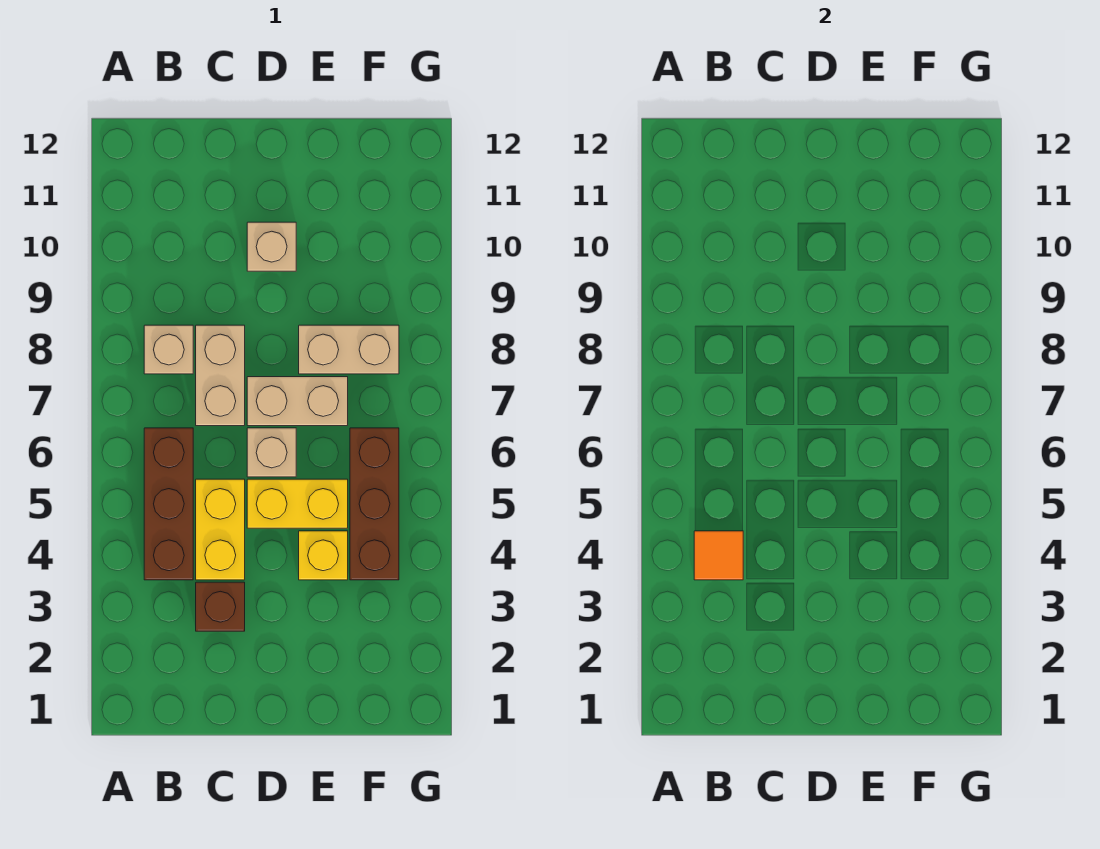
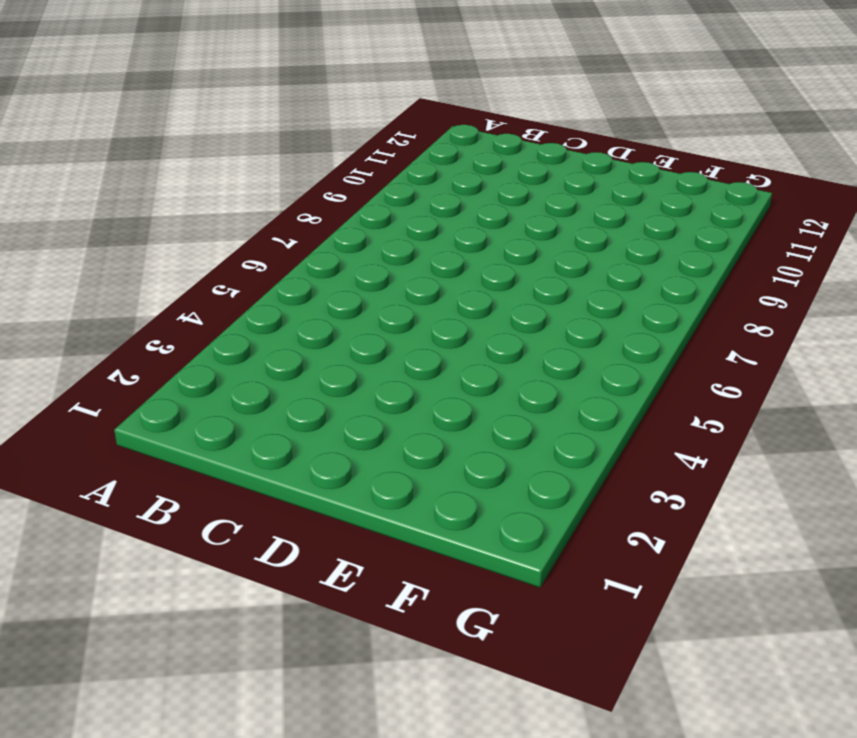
none -> brown brick B4:B6 level 1
none -> tan brick B8 level 1
none -> brown brick C3 level 1

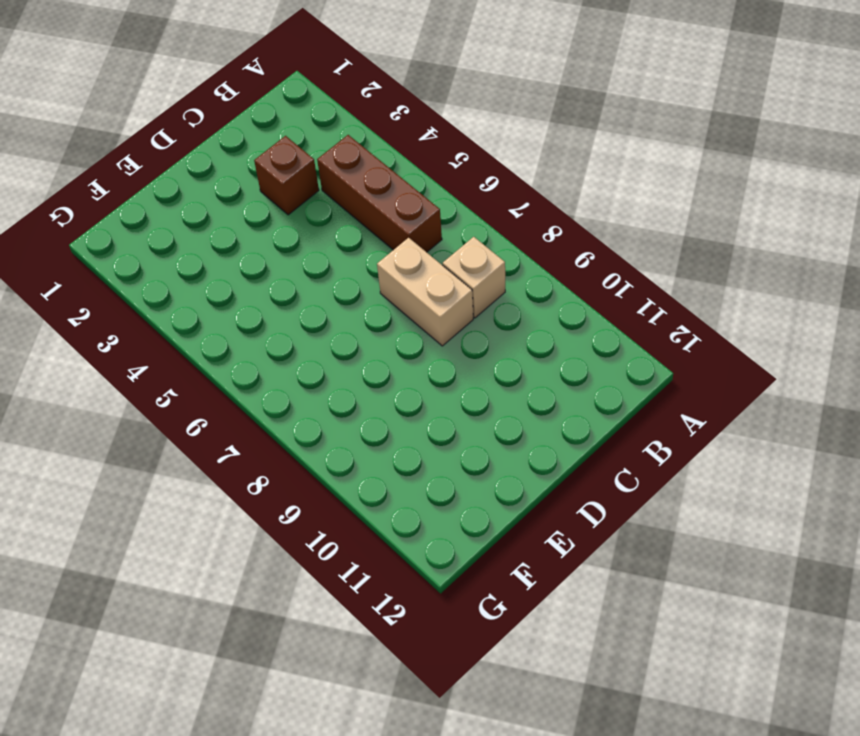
none -> yellow brick C4:C5 level 1
none -> yellow brick D5:E5 level 1
none -> tan brick D6 level 1

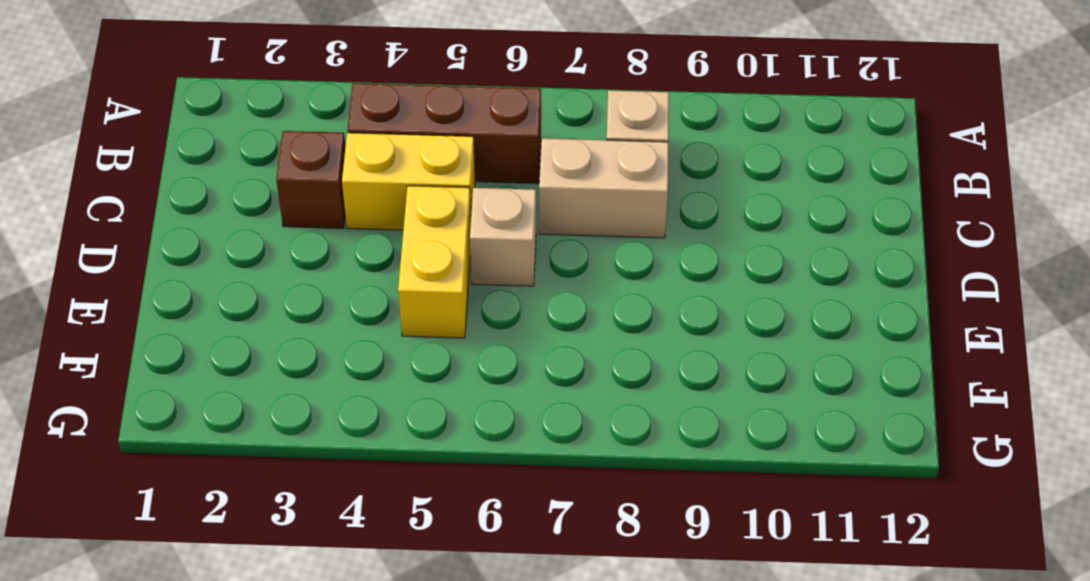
none -> tan brick D7:E7 level 1
none -> tan brick D10 level 1
none -> yellow brick E4 level 1

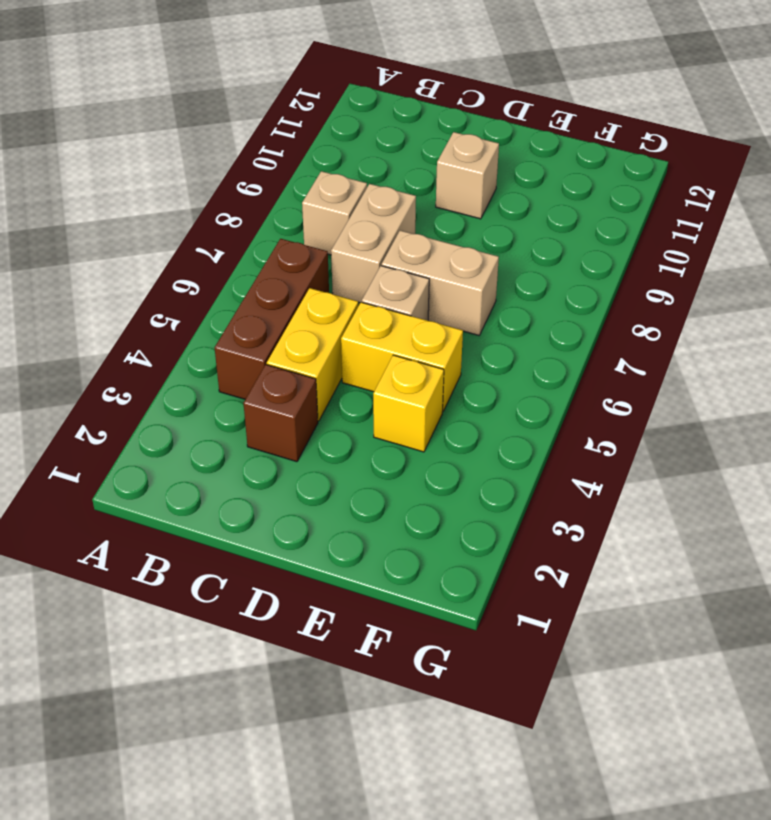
none -> tan brick E8:F8 level 1
none -> brown brick F4:F6 level 1
none -> orange tile B4 level 2

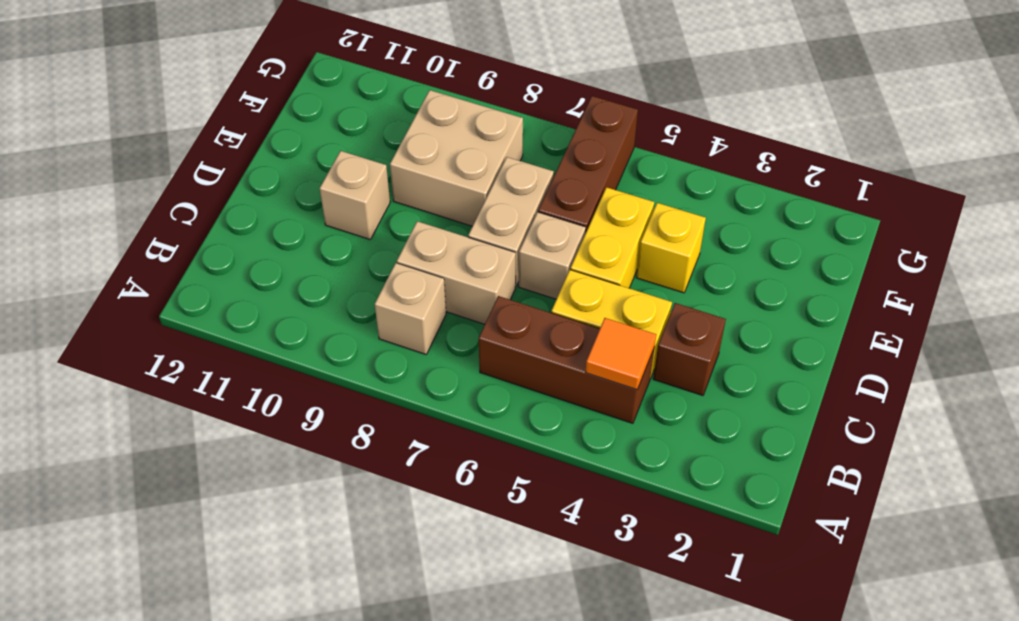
brown brick E6:G6 level 1 -> brown brick F4:F6 level 1
tan brick E8:F9 level 1 -> tan brick E8:F8 level 1

